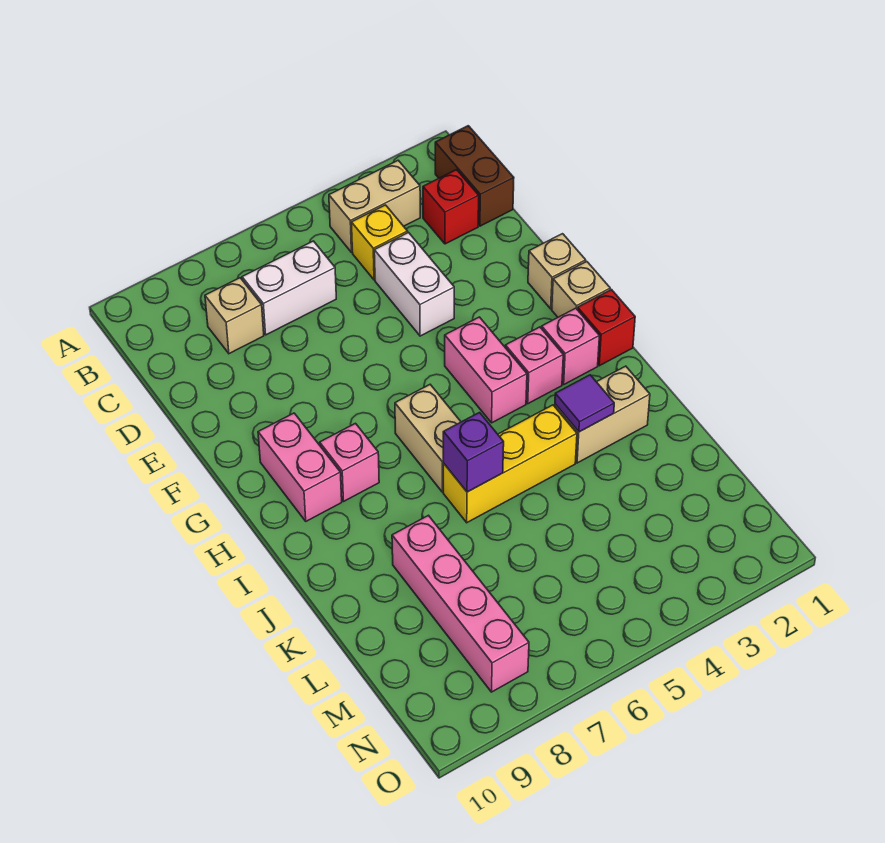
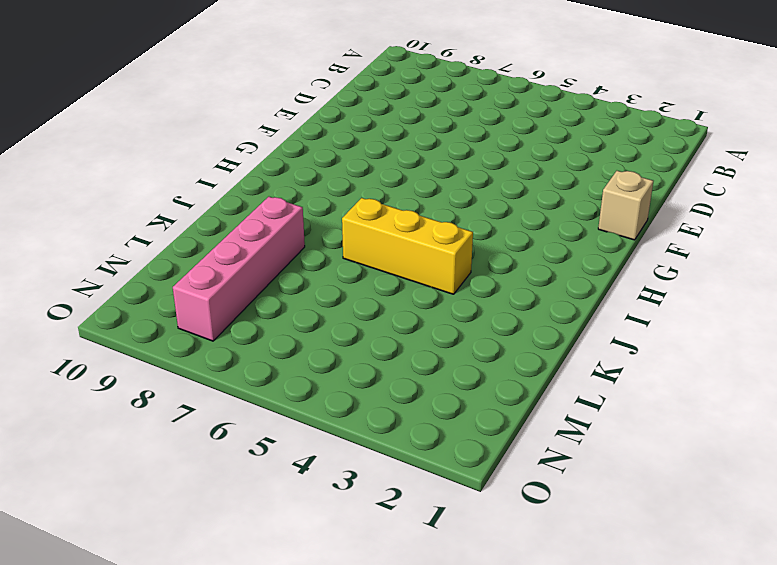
none -> brown brick B1:C1 level 1
none -> tan brick B3:B4 level 1
none -> red brick C2 level 1

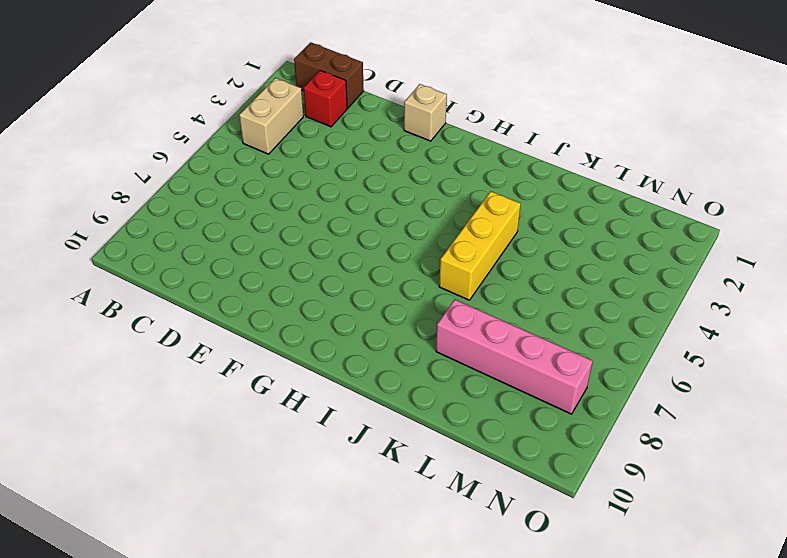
none -> yellow brick C4 level 1
none -> white brick C6:C7 level 1
none -> tan brick C8 level 1

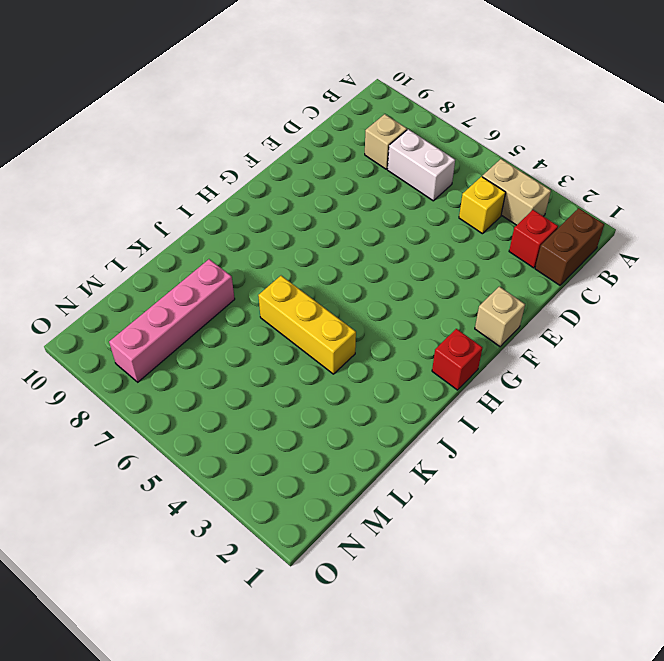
none -> white brick D4:E4 level 1
none -> tan brick G1 level 1
none -> pink brick G4:H4 level 1

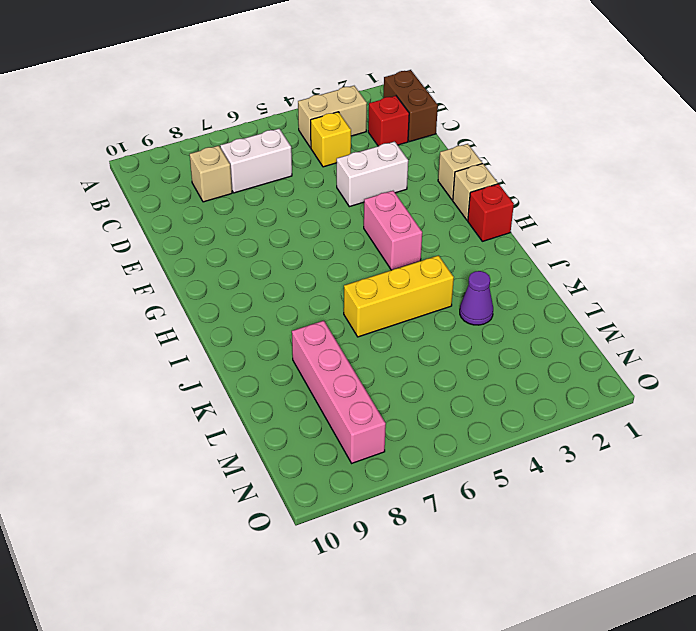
white brick E3:E4 level 1 -> white brick D4:E4 level 1
purple cone K3 level 1 -> none
none -> pink brick G9:H9 level 1
none -> pink brick H2 level 1
none -> pink brick H3 level 1

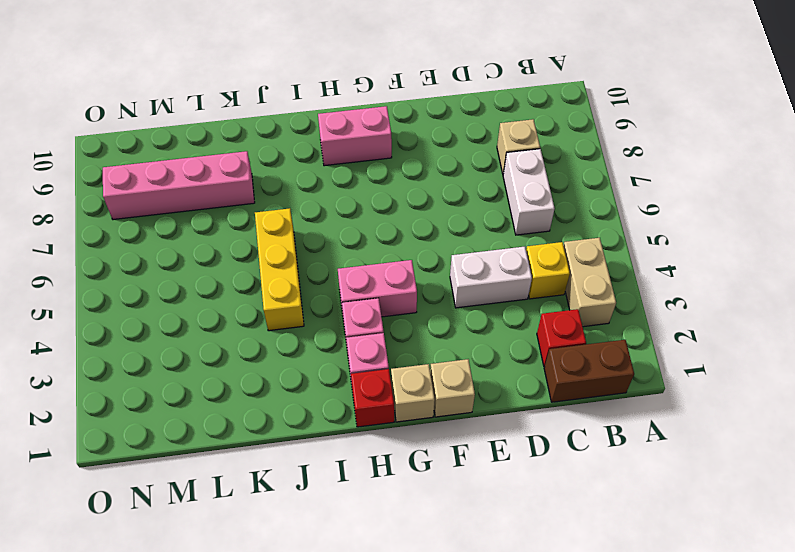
none -> tan brick H6:I6 level 1
none -> pink brick H8 level 1
none -> tan brick J2:J3 level 1

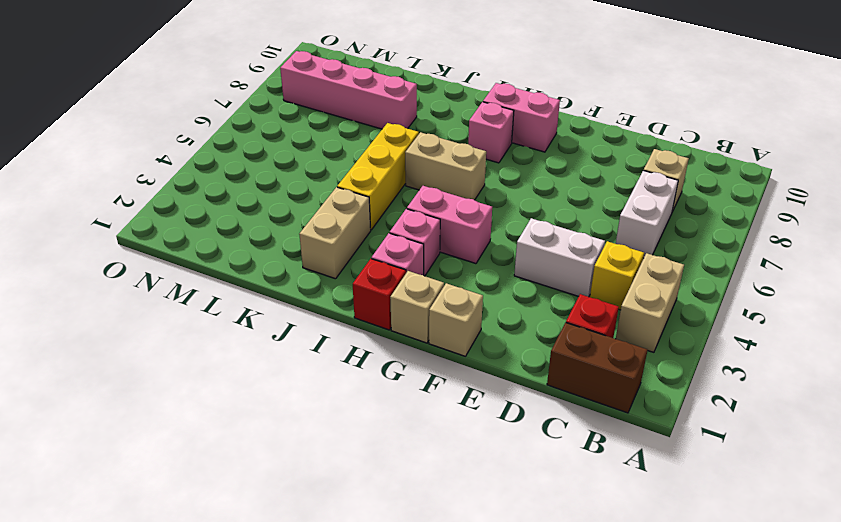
none -> purple tile J3 level 2
none -> purple brick J6 level 2

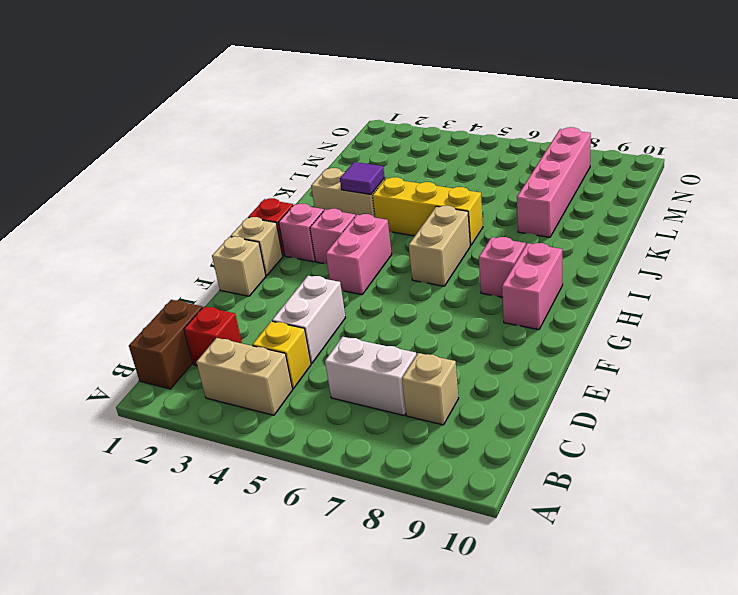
none -> purple brick J6 level 2

